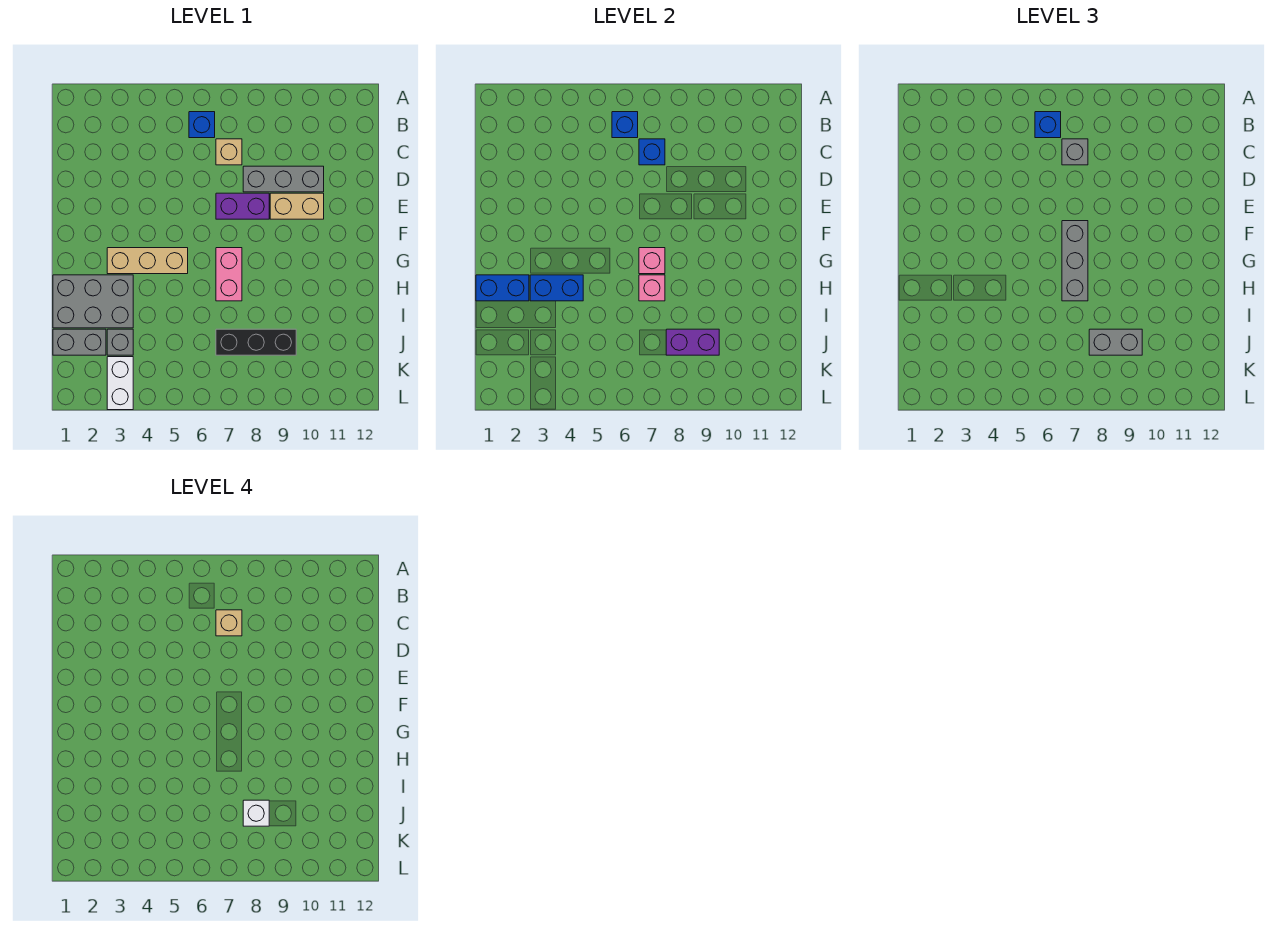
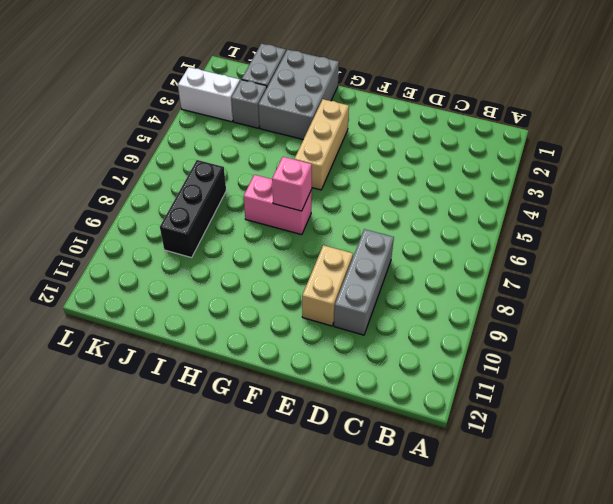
none -> blue brick B6 level 1
none -> tan brick C7 level 1
none -> purple brick E7:E8 level 1

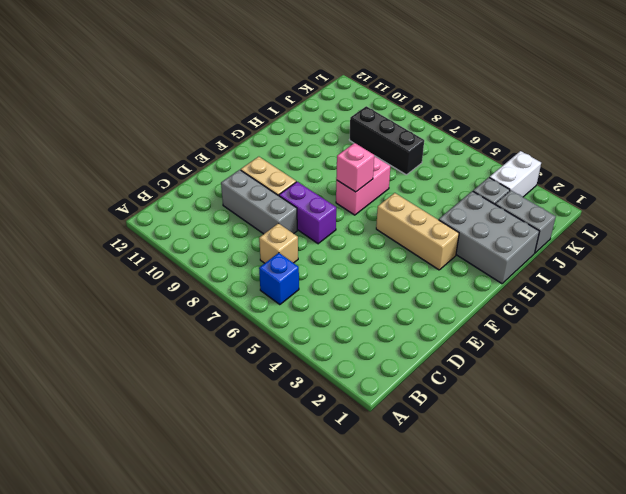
none -> blue brick B6 level 2
none -> blue brick C7 level 2
none -> blue brick H1:H2 level 2

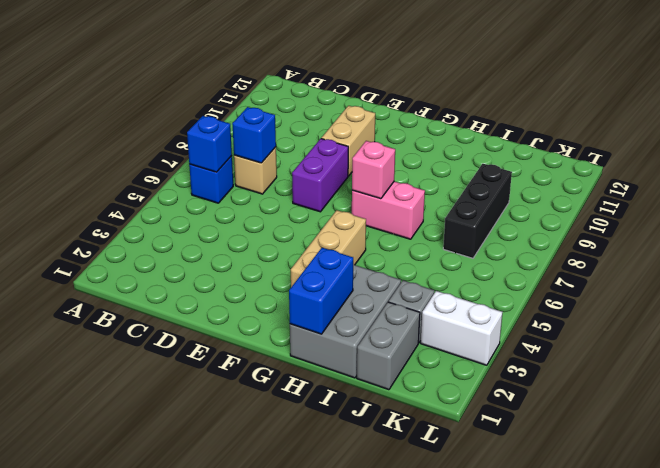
none -> grey brick D8:D10 level 1
none -> blue brick H3:H4 level 2
none -> pink brick H7 level 2

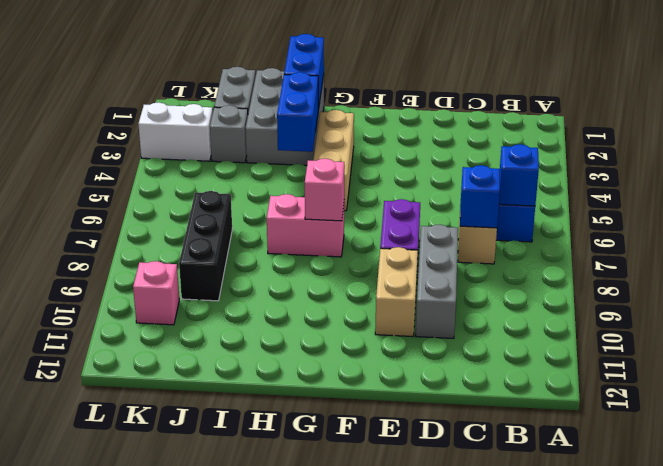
pink brick K10 level 1 -> pink brick H7 level 2
none -> purple brick J8:J9 level 2
none -> blue brick B6 level 3
none -> grey brick C7 level 3

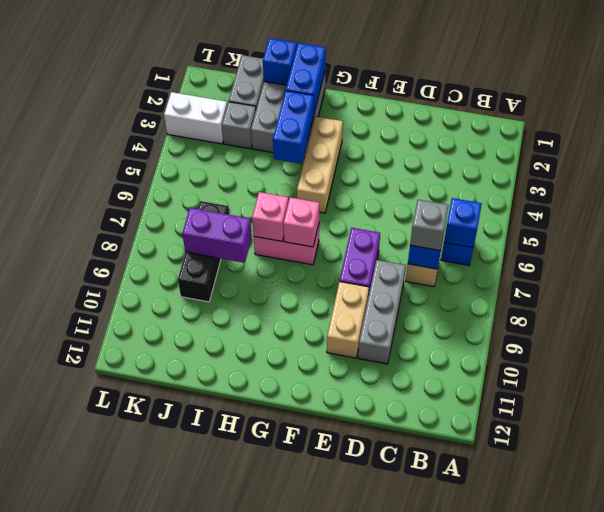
blue brick I1 level 2 -> blue brick B6 level 3
purple brick I8:J8 level 2 -> purple brick J8:J9 level 2
none -> grey brick F7:H7 level 3
none -> grey brick J8:J9 level 3
none -> tan brick C7 level 4

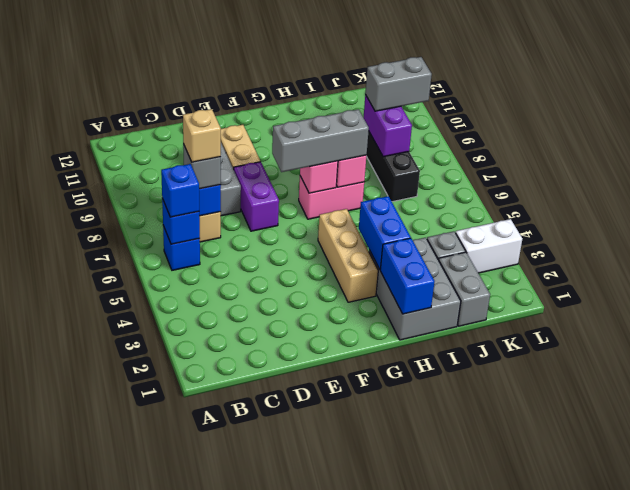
grey brick J9:K9 level 3 -> grey brick J8:J9 level 3
none -> white brick J8 level 4

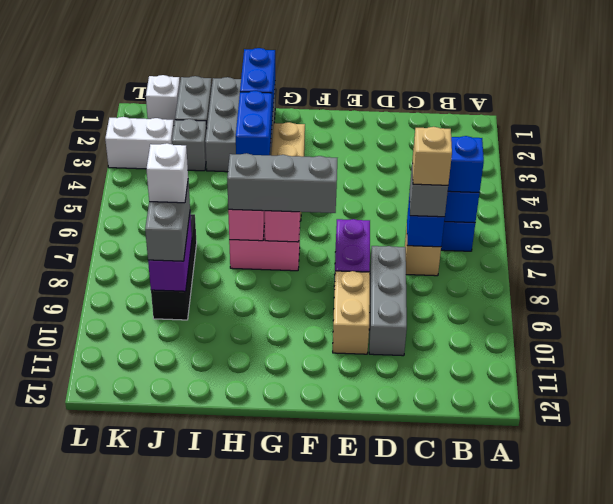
white brick K1 level 1 -> none

